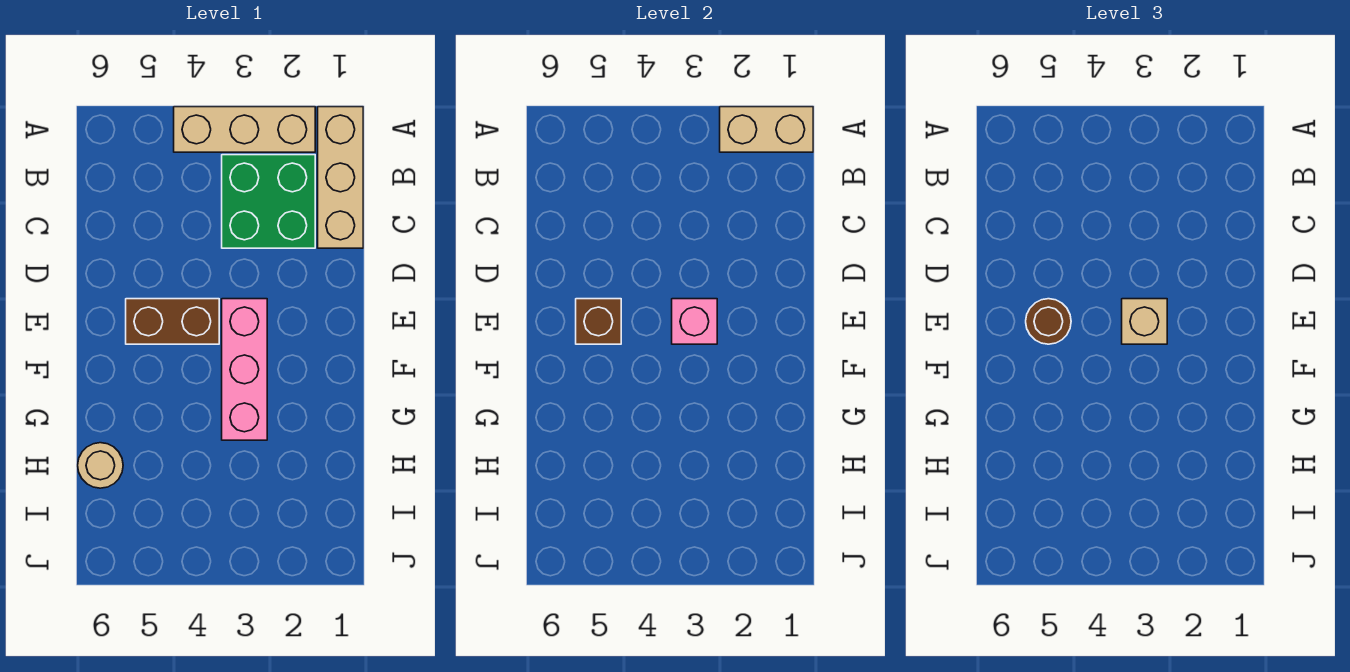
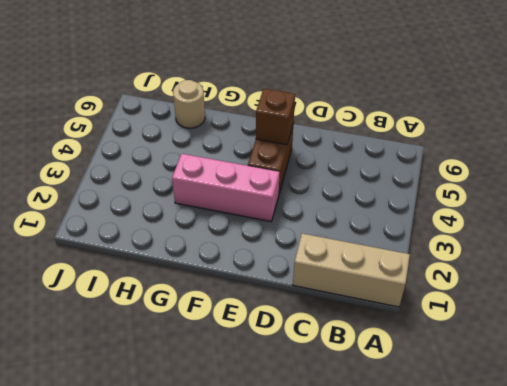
none -> tan brick A2:A4 level 1
none -> green brick B2:C3 level 1

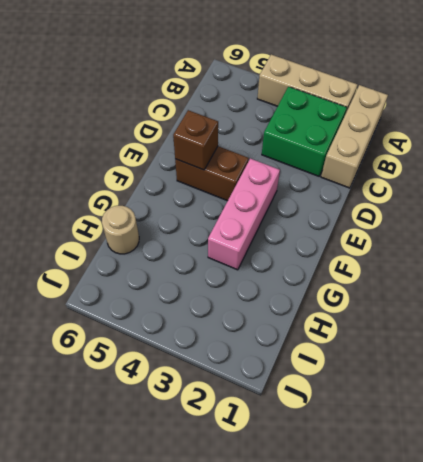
none -> tan brick A1:A2 level 2
none -> pink brick E3 level 2

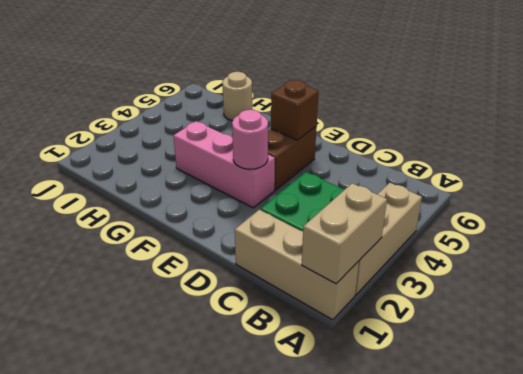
pink round brick E3 level 2 -> pink brick E3 level 2
none -> tan brick E3 level 3
none -> brown round brick E5 level 3

